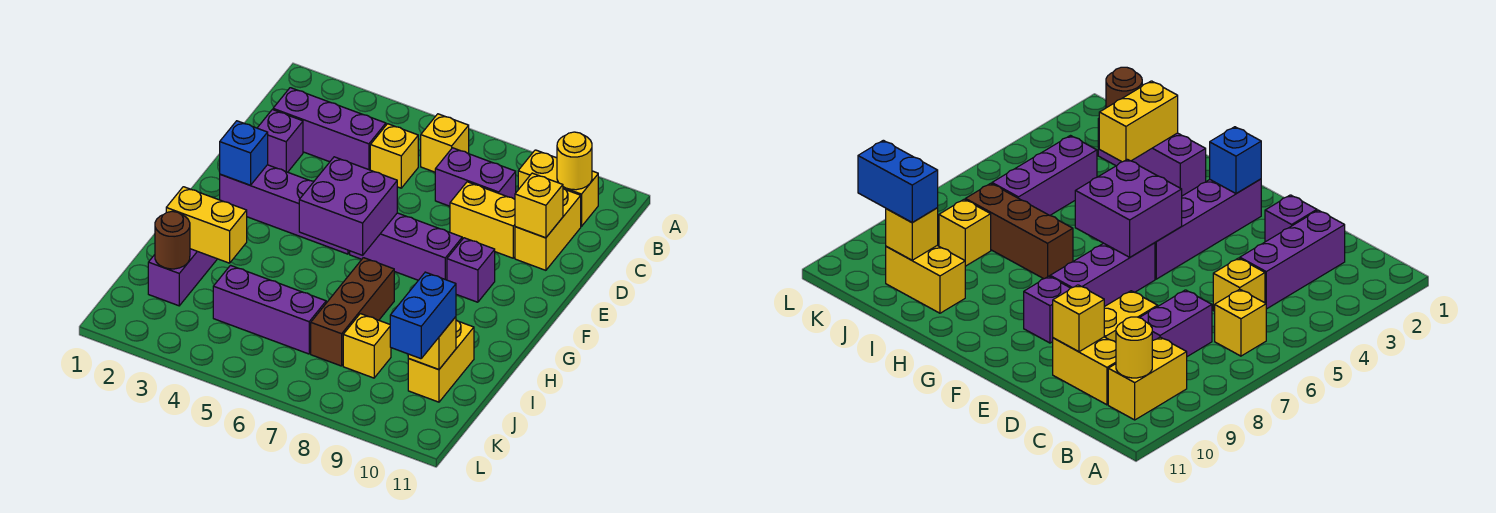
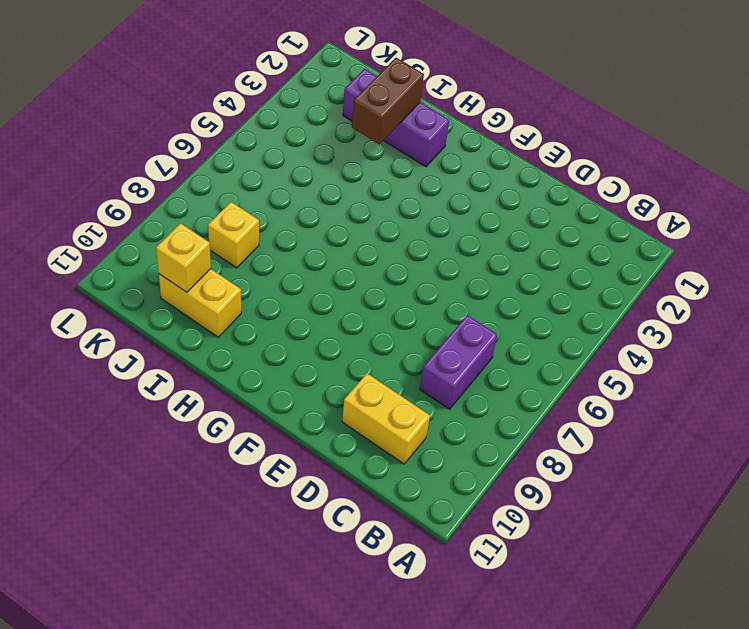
brown brick I2:I3 level 2 -> yellow brick I2:I3 level 2
none -> yellow brick B6 level 1
none -> yellow brick B9:B10 level 1
none -> purple brick C2:C4 level 1

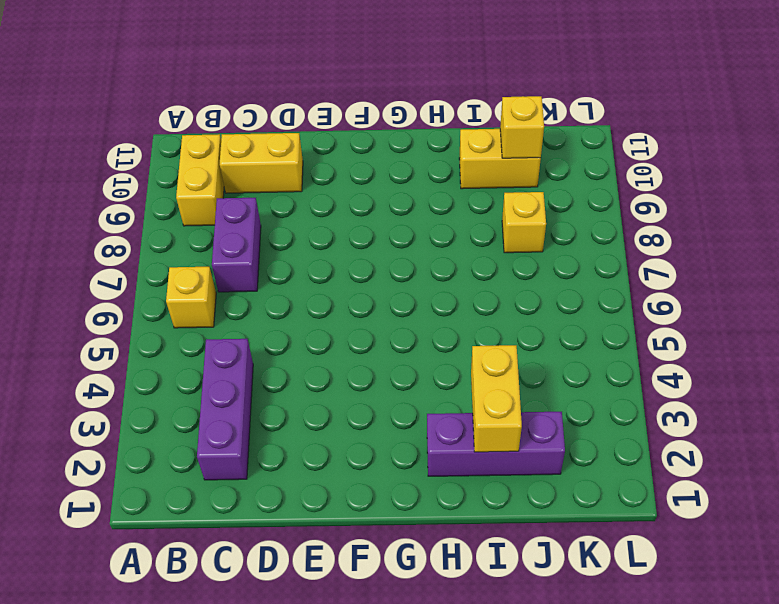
none -> yellow brick C5 level 1
none -> purple brick D2 level 1
none -> yellow brick D8:D9 level 1

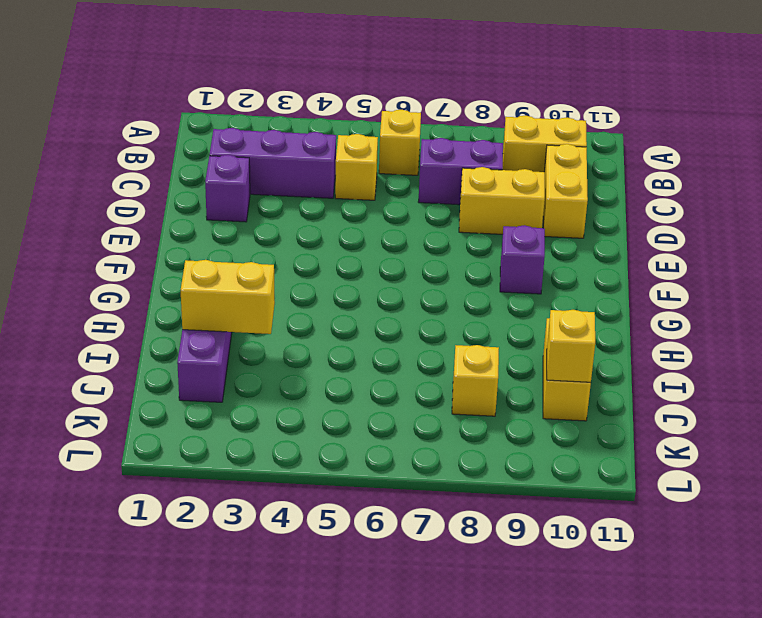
none -> purple brick F2:F5 level 1
none -> purple brick F6:F8 level 1
none -> brown brick H7:J7 level 1

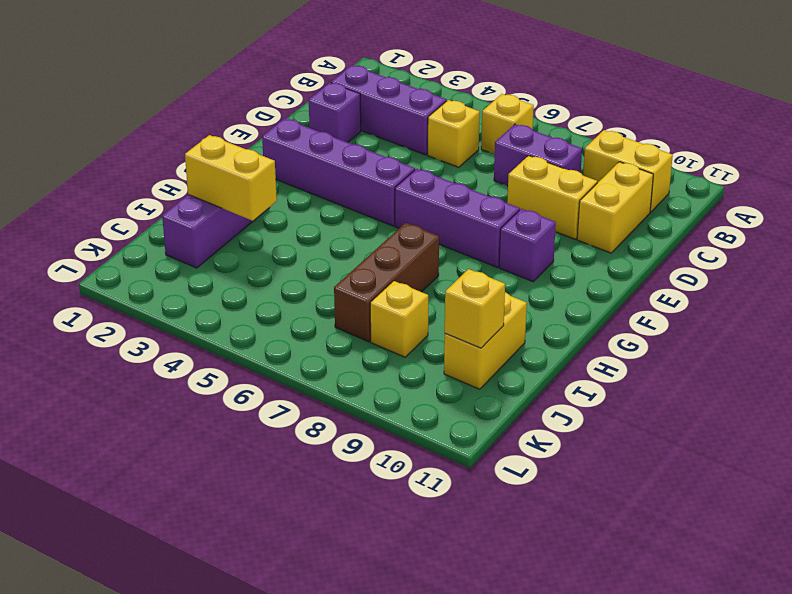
none -> purple brick J4:J6 level 1
none -> yellow round brick B10 level 2
none -> yellow brick D10 level 2

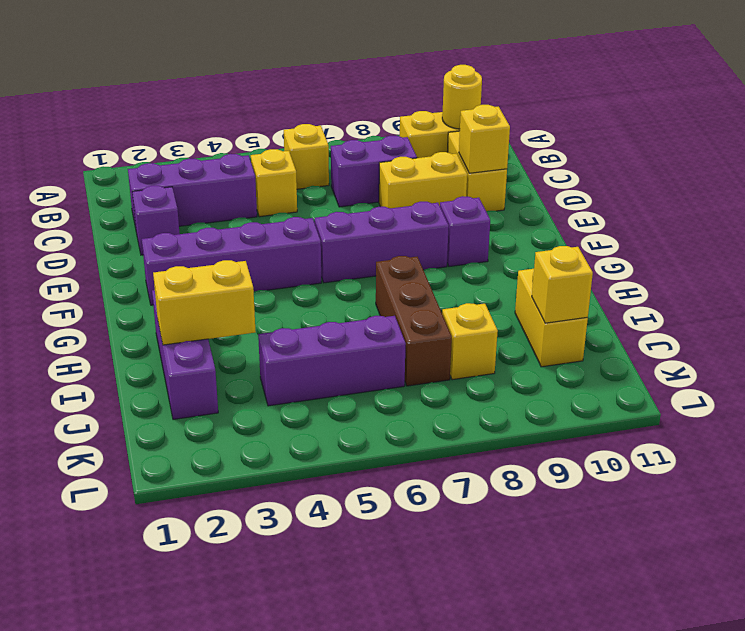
none -> blue brick F2 level 2
none -> purple brick F5:G6 level 2
none -> brown round brick J2 level 2

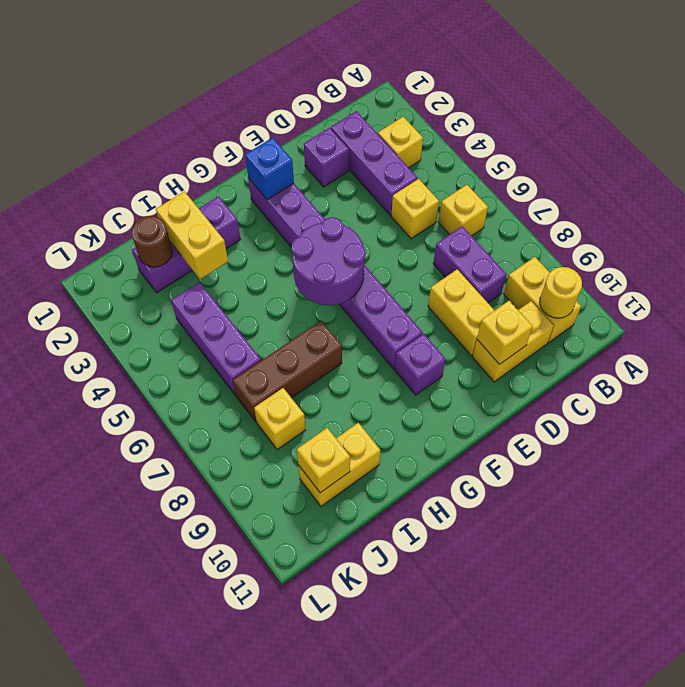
yellow brick B3 level 1 -> none
purple round brick F5:G6 level 2 -> purple brick F5:G6 level 2
none -> blue brick J10:K10 level 3

